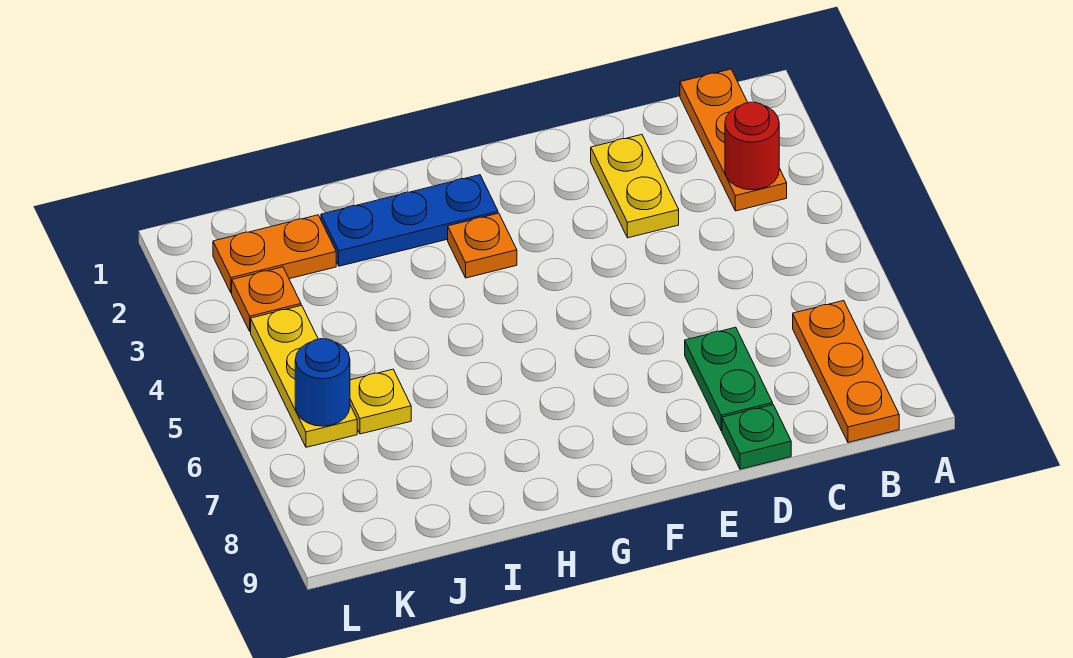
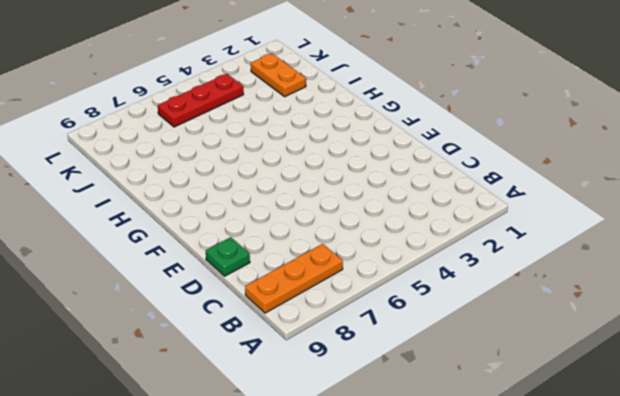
red plate K4:K6 level 1 -> yellow plate K4:K6 level 1
none -> orange plate B1:B3 level 1
none -> yellow plate D2:D3 level 1
none -> green plate D7:D8 level 1

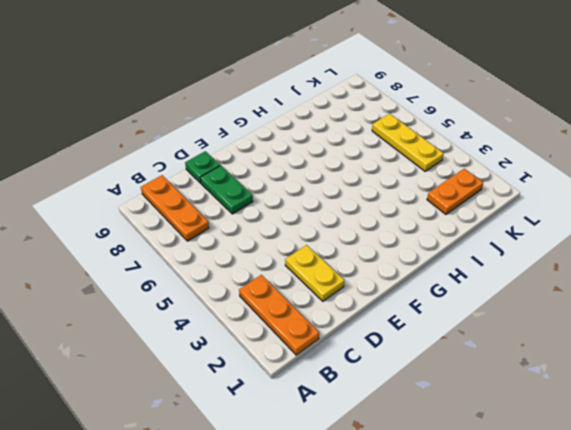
none -> blue plate G2:I2 level 1
none -> orange plate G3 level 1
none -> yellow plate J6 level 1

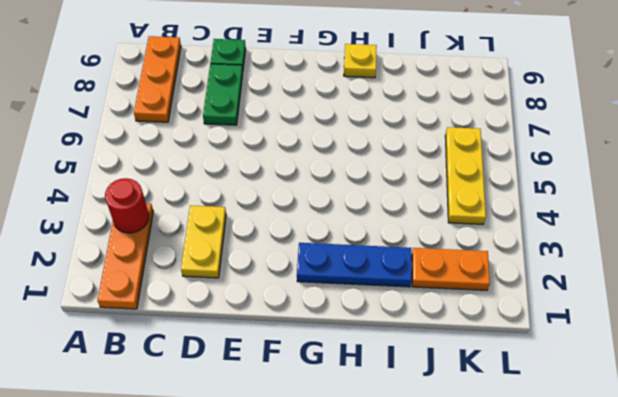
yellow plate H9 level 1 -> yellow plate J6 level 1
none -> orange plate G3 level 1
none -> orange plate K3 level 1
none -> blue round brick K6 level 2

